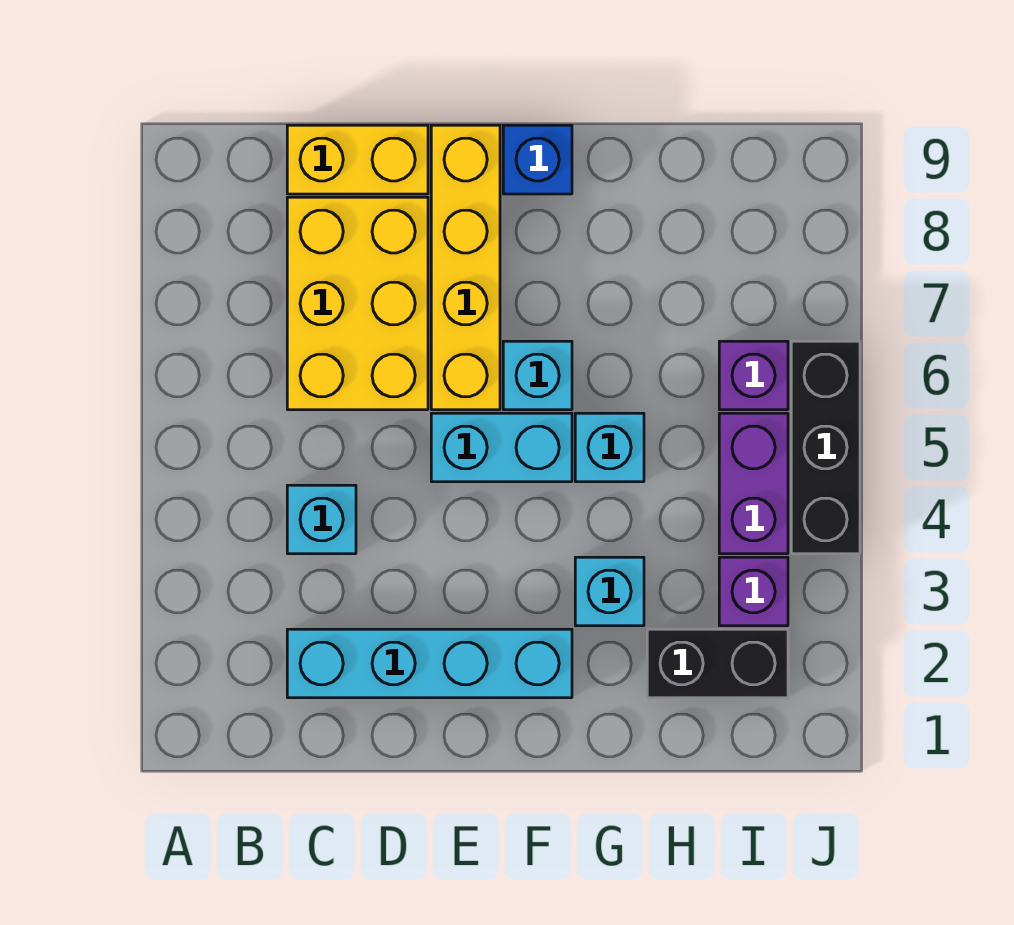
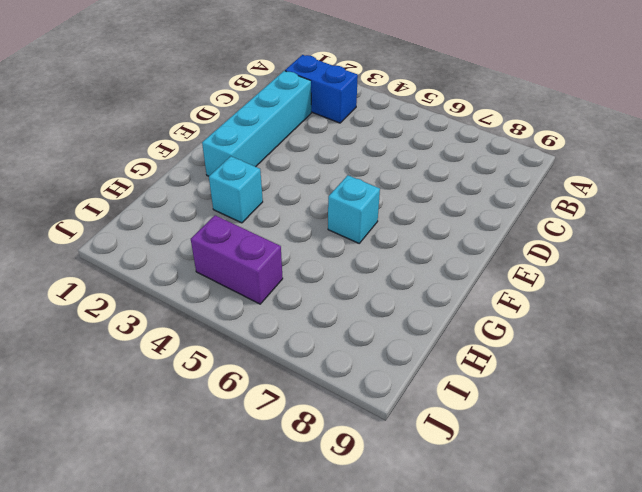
blue brick B2:B3 level 1 -> none
none -> cyan brick C4 level 1
none -> yellow brick C6:D8 level 1
none -> yellow brick C9:D9 level 1

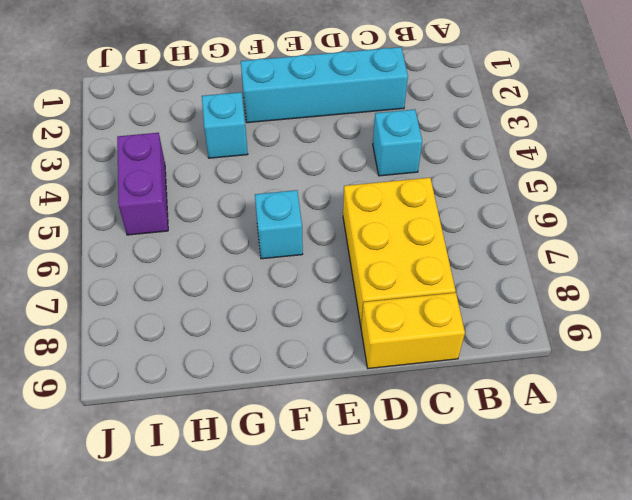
none -> cyan brick E5:F5 level 1
none -> yellow brick E6:E9 level 1
none -> blue brick F9 level 1

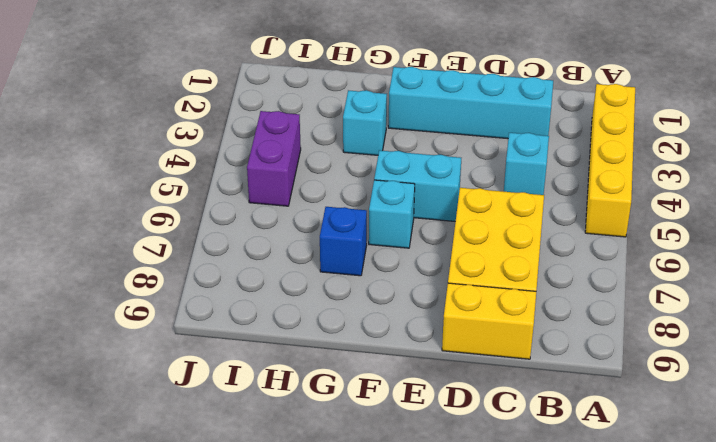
yellow brick A2:A5 level 1 -> yellow brick E6:E9 level 1
blue brick G7 level 1 -> blue brick F9 level 1
none -> cyan brick G5 level 1
none -> black brick H2:I2 level 1
none -> purple brick I3 level 1

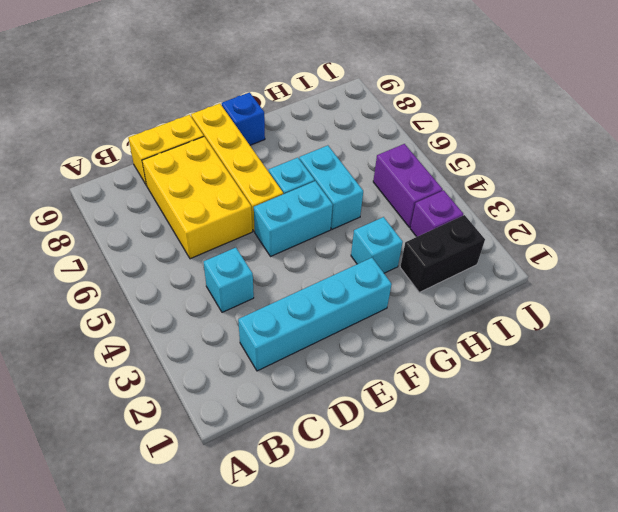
cyan brick G5:G6 level 1 -> cyan brick G5 level 1
none -> purple brick I6 level 1
none -> black brick J4:J6 level 1

